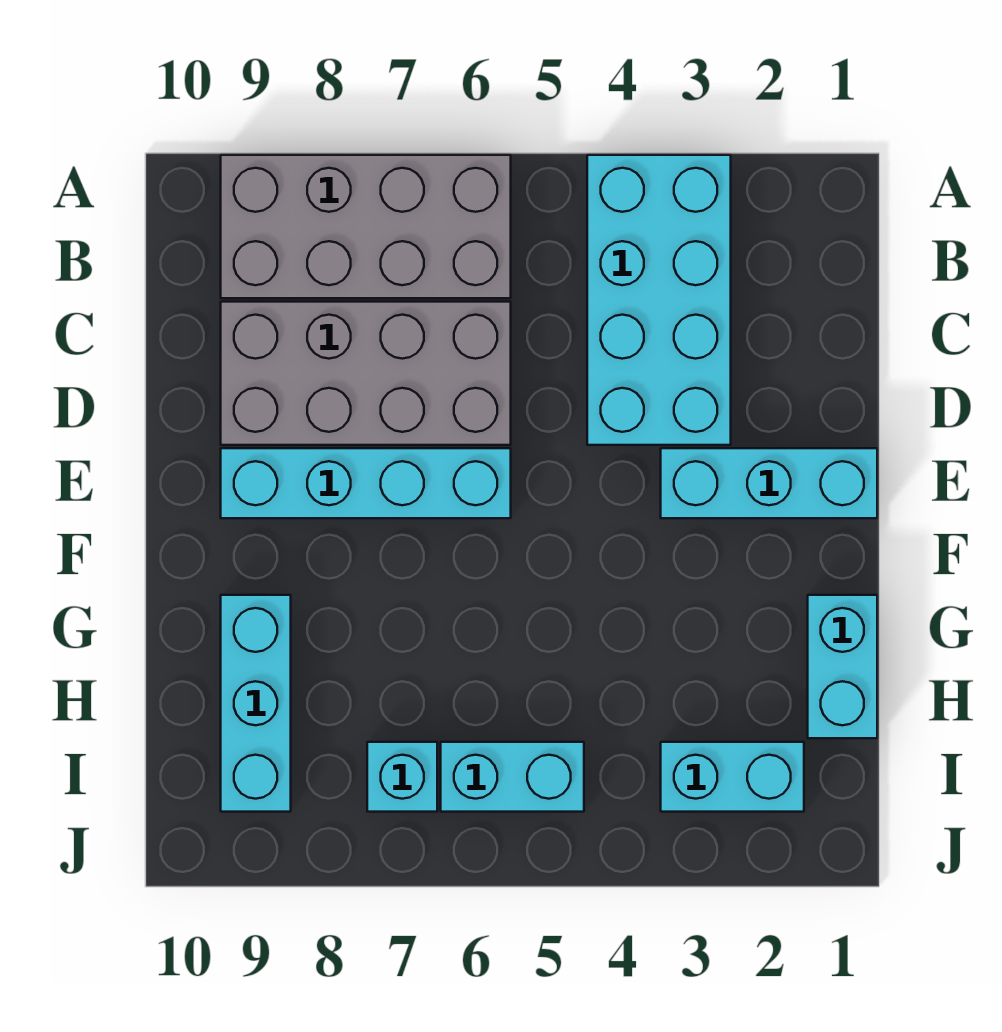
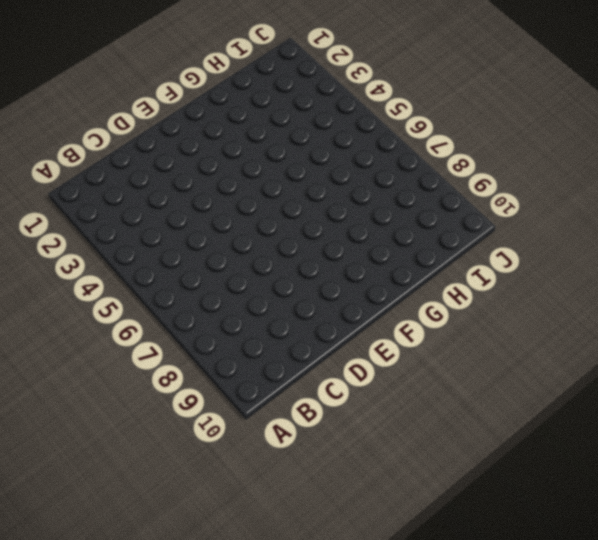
none -> cyan brick A3:D4 level 1
none -> grey brick A6:B9 level 1

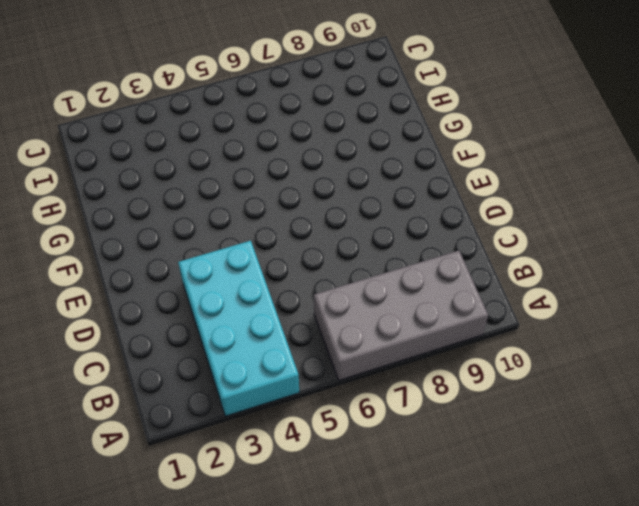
none -> grey brick C6:D9 level 1
none -> cyan brick E1:E3 level 1

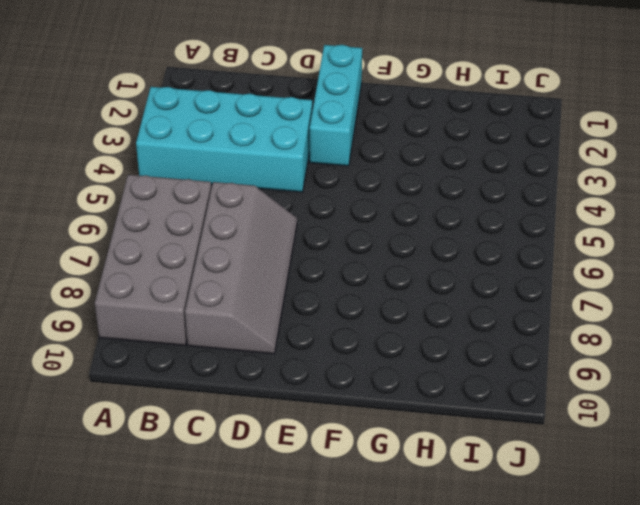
grey slope C6:D9 level 1 top C -> grey brick C6:D9 level 1
none -> cyan brick E6:E9 level 1
none -> cyan brick G1:H1 level 1

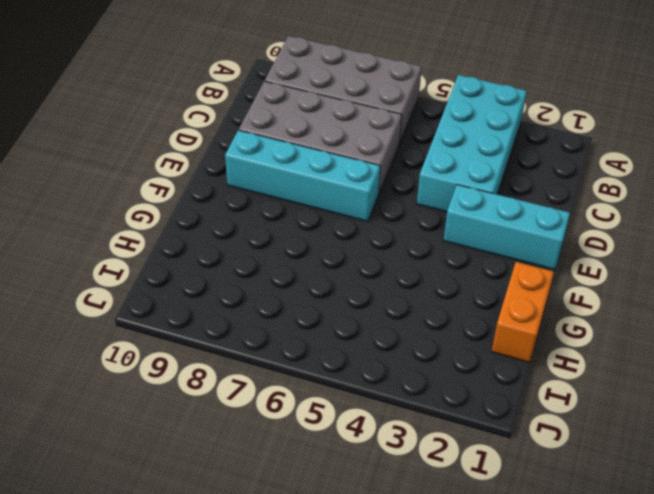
orange brick G1:H1 level 1 -> cyan brick G1:H1 level 1
none -> cyan brick G9:I9 level 1
none -> cyan brick I2:I3 level 1

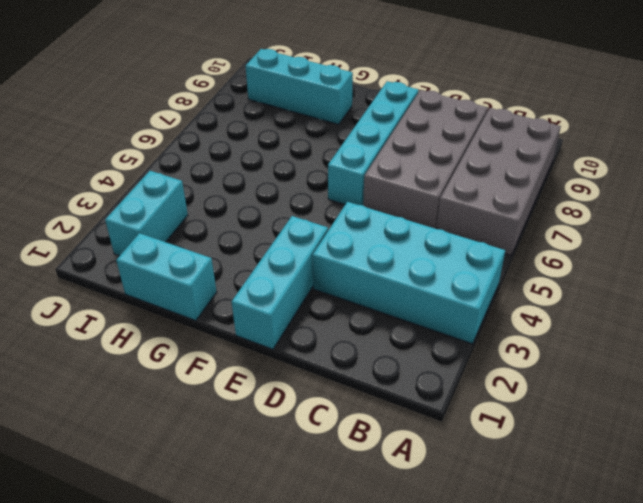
none -> cyan brick I5:I6 level 1
none -> cyan brick I7 level 1

